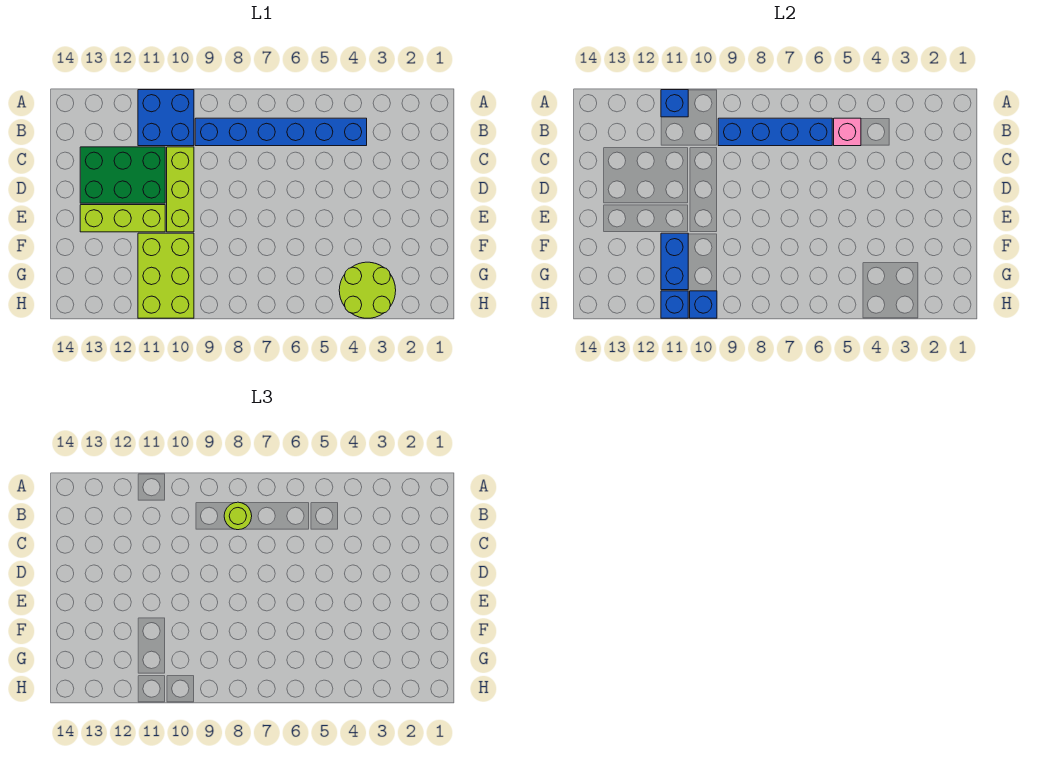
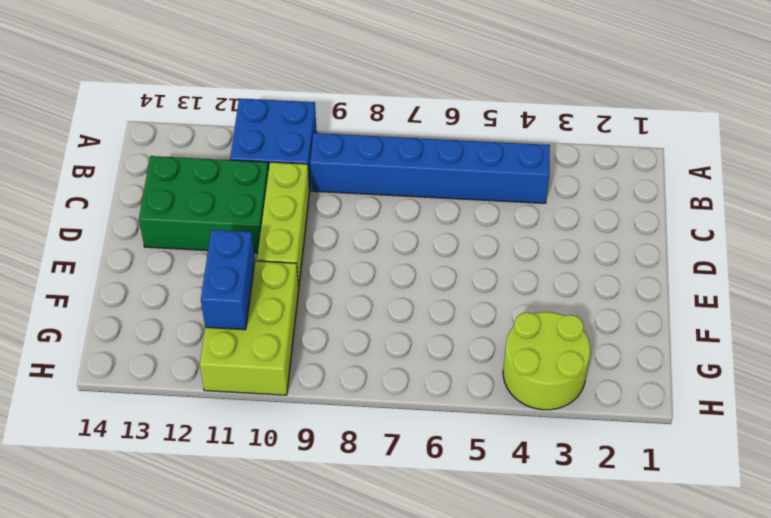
none -> lime brick E11:E13 level 1
none -> blue brick A11 level 2
none -> pink brick B5 level 2

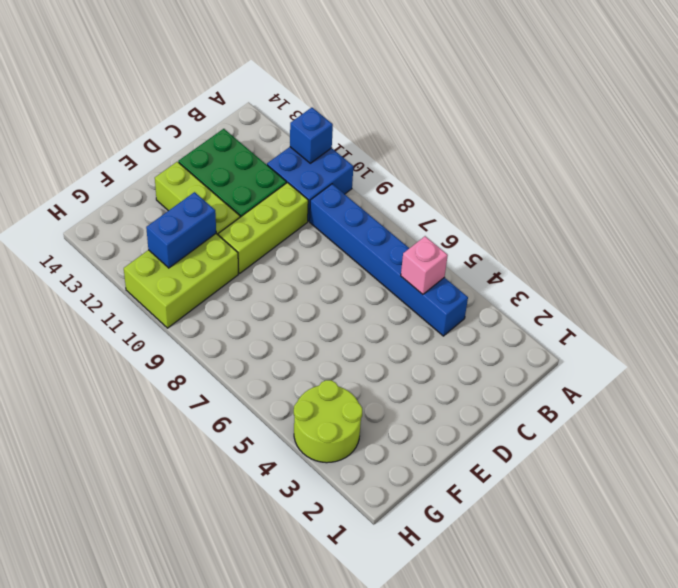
none -> blue brick B6:B9 level 2
none -> blue brick H10 level 2
none -> blue brick H11 level 2

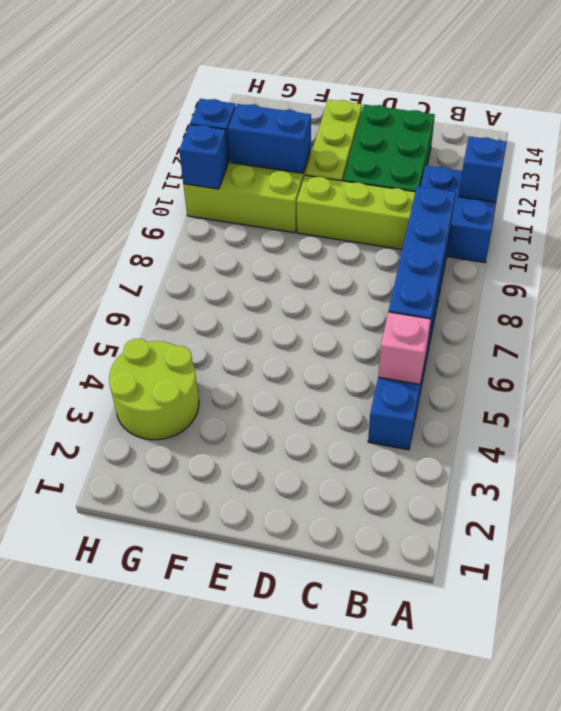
none -> lime round brick B8 level 3

